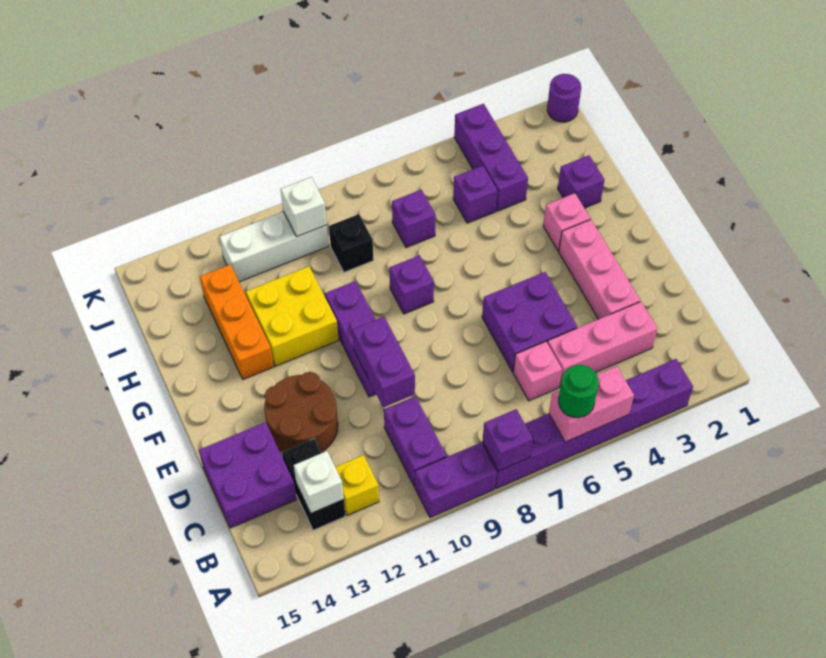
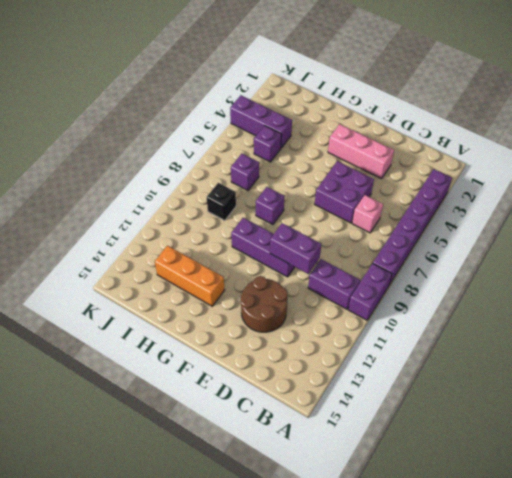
none -> yellow brick B12 level 1
none -> black brick B13:C13 level 1
none -> pink brick C3:C5 level 1

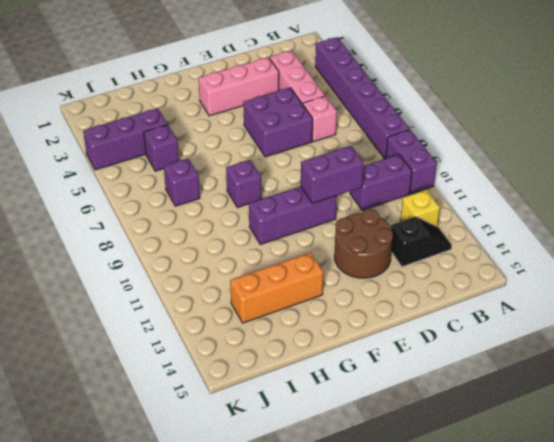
black slope B13:C13 level 1 top C -> black brick B13:C13 level 1
none -> purple brick C14:D15 level 1
none -> pink brick G3 level 1
none -> yellow brick G11:H12 level 1

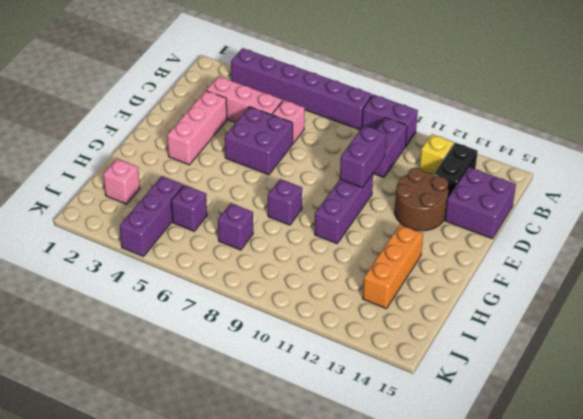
pink brick I2 level 1 -> pink brick G3 level 1
none -> yellow brick G11:H12 level 1
none -> purple brick H2 level 1
none -> black brick I9 level 1

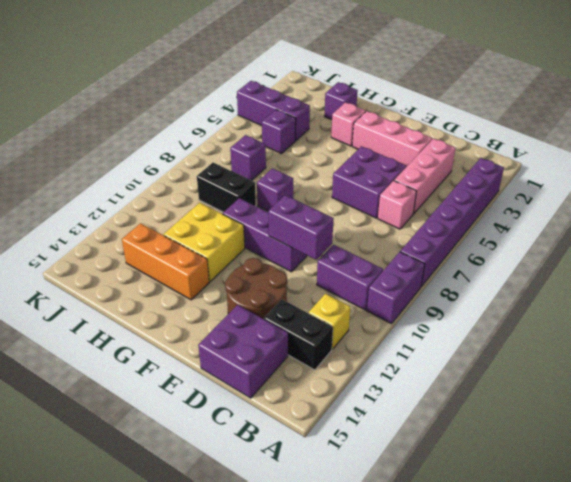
black brick H9:I9 level 1 -> black brick I9 level 1
none -> white brick J10:J12 level 1
none -> purple round brick K1 level 1
none -> pink brick A5:A6 level 2

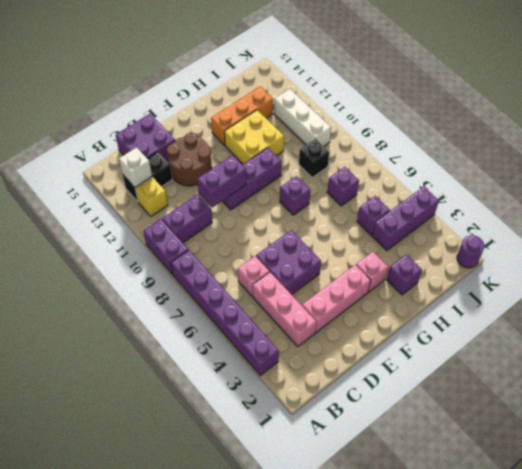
none -> pink brick A5:A6 level 2
none -> purple brick A8 level 2
none -> white brick J10 level 2

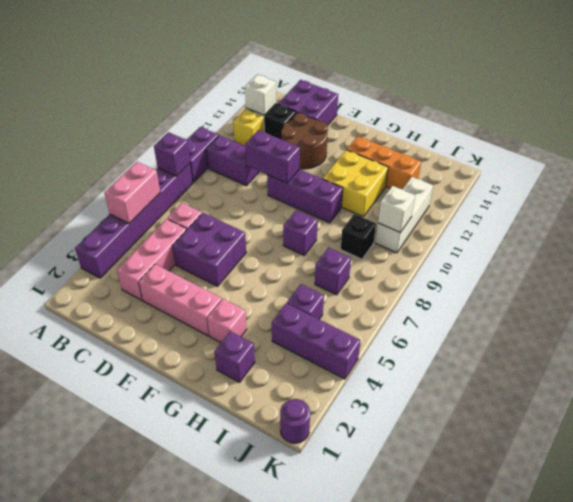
none -> green round brick A6 level 3

